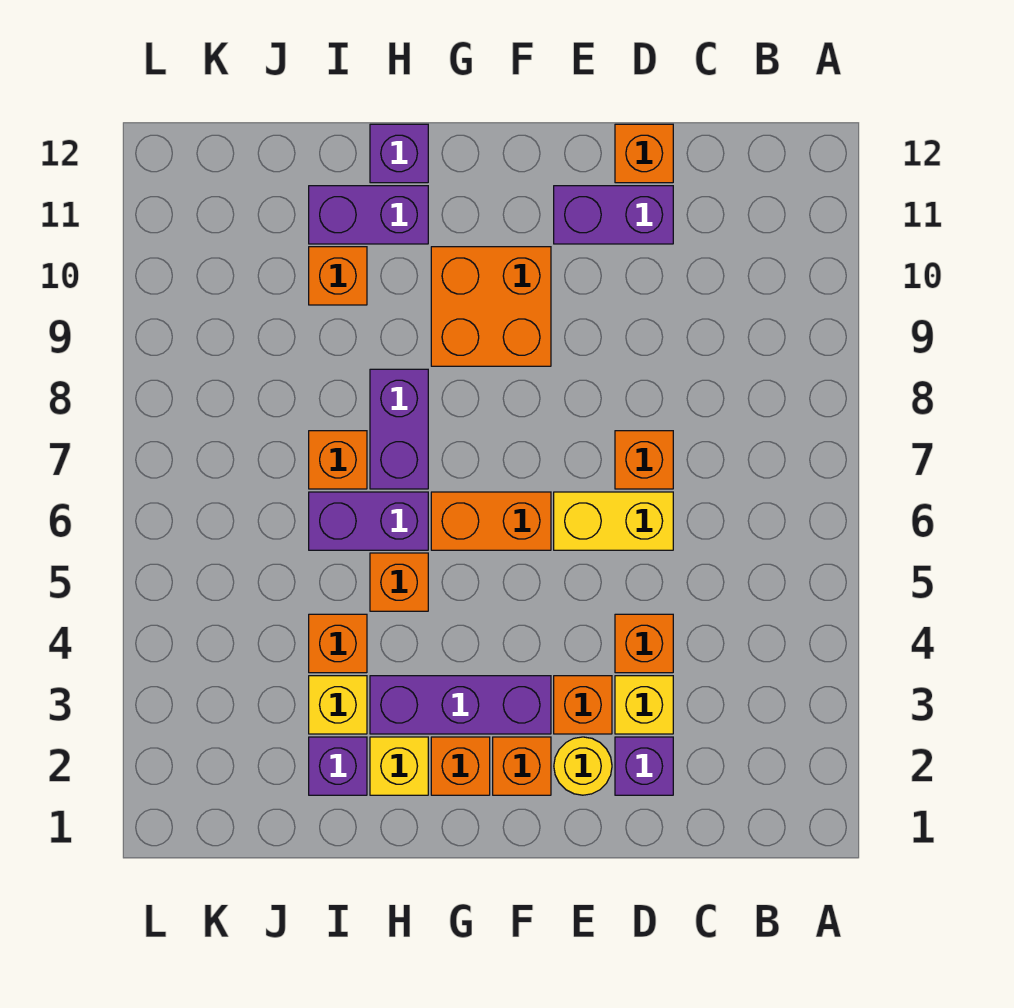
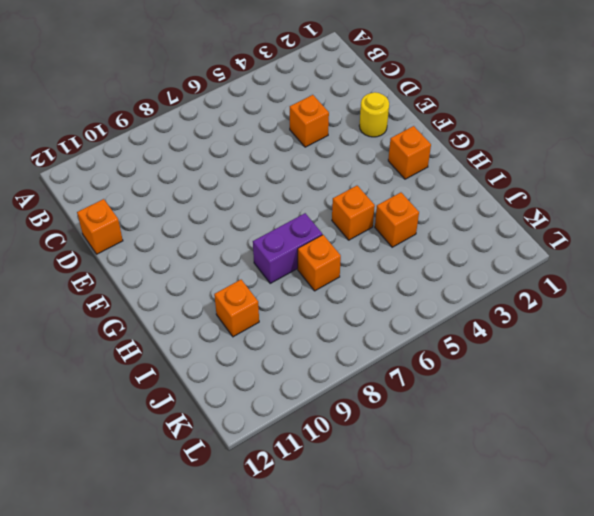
none -> purple brick D2 level 1
none -> yellow brick D3 level 1
none -> yellow brick D6:E6 level 1

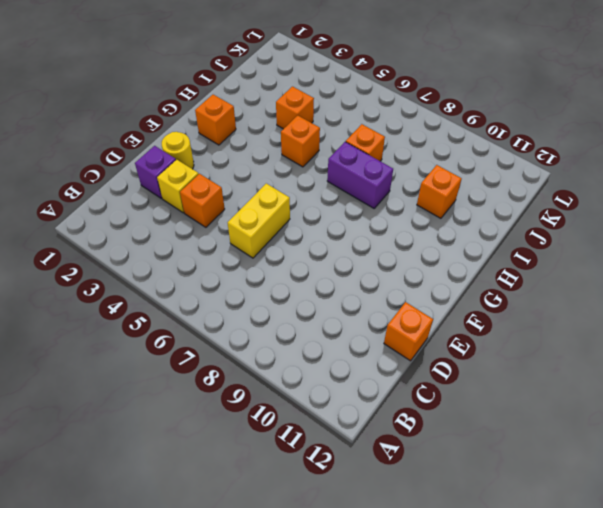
none -> orange brick D7 level 1
none -> purple brick D11:E11 level 1
none -> orange brick E3 level 1

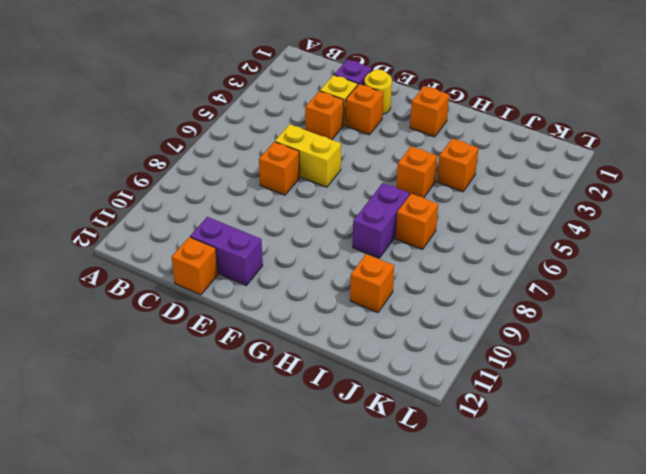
none -> orange brick F2 level 1
none -> purple brick F3:H3 level 1
none -> orange brick F6:G6 level 1

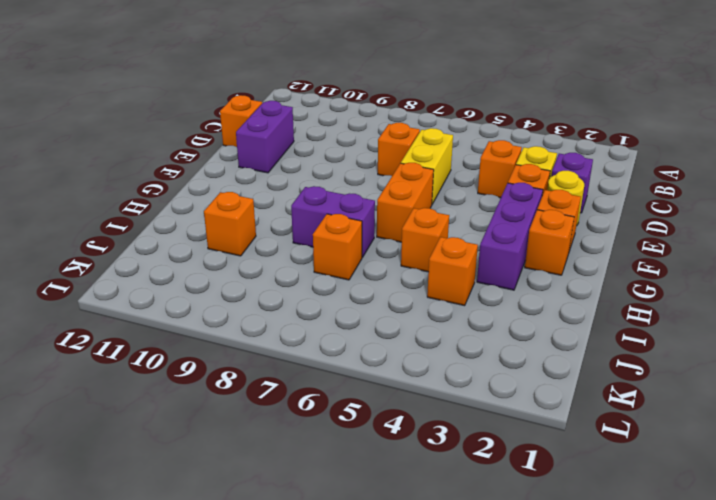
none -> orange brick F9:G10 level 1
none -> yellow brick H2 level 1
none -> purple brick H6:I6 level 1

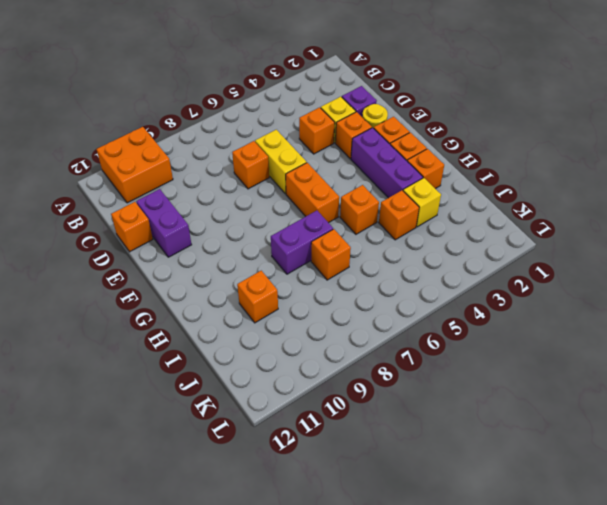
orange brick A10:B11 level 1 -> orange brick F9:G10 level 1
orange brick H2 level 1 -> yellow brick H2 level 1
none -> purple brick H6:I6 level 1
none -> purple brick H11:I11 level 1
none -> purple brick H12 level 1

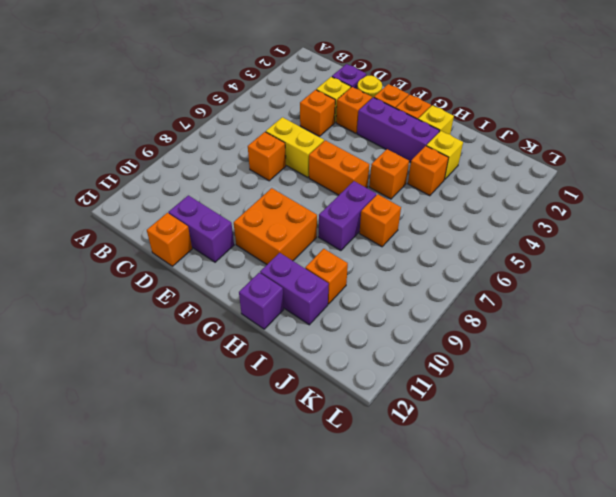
none -> purple brick H6:I6 level 1
none -> purple brick I2 level 1

